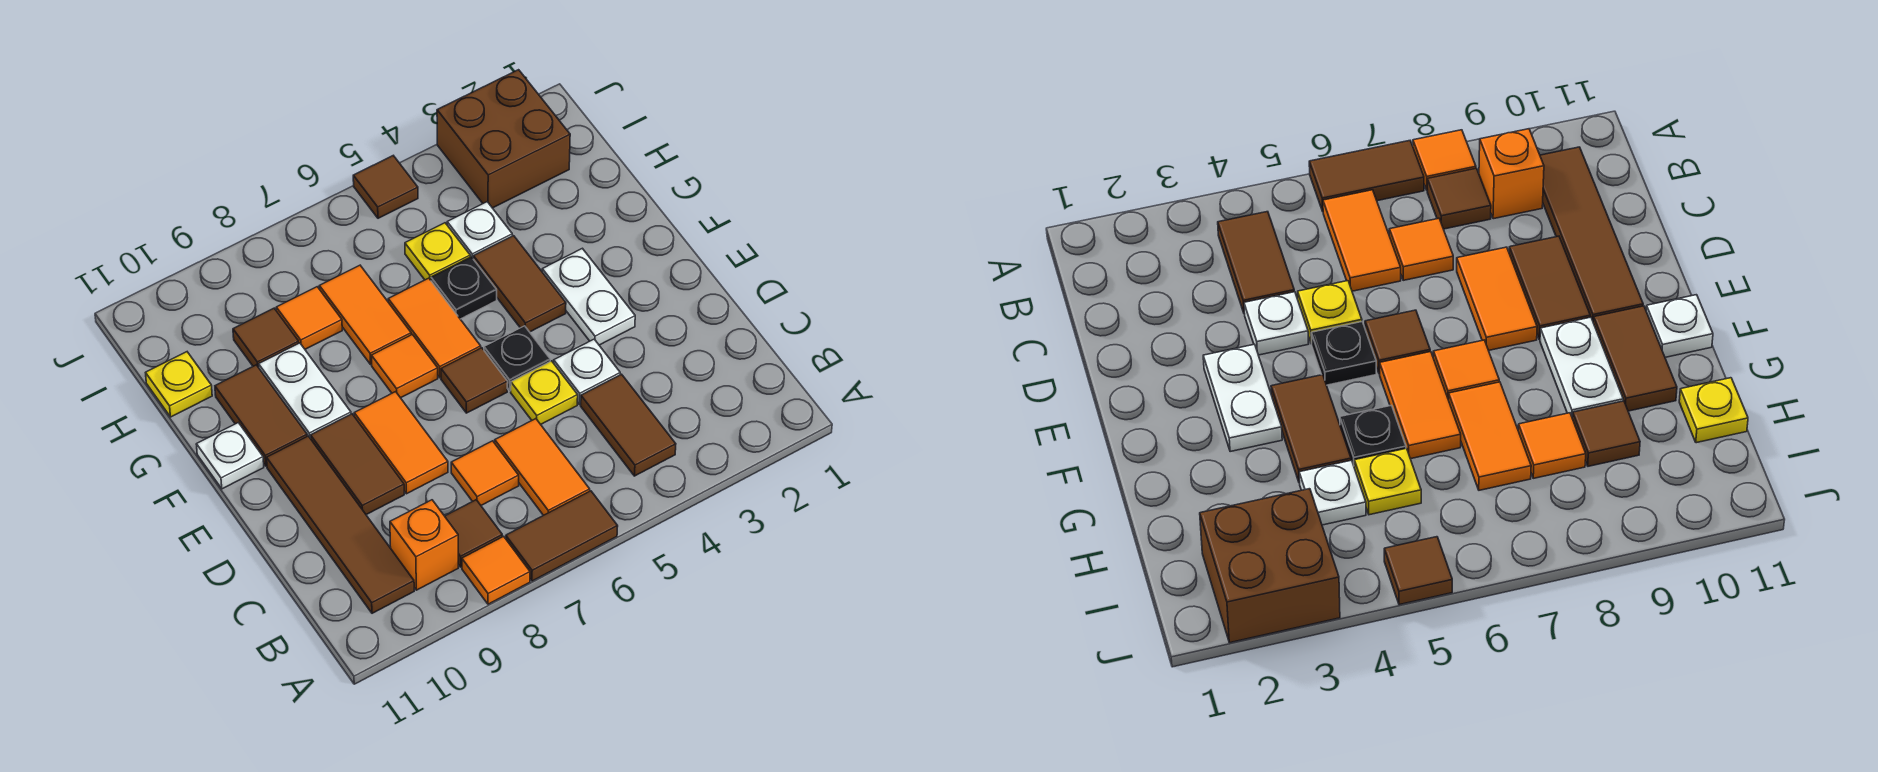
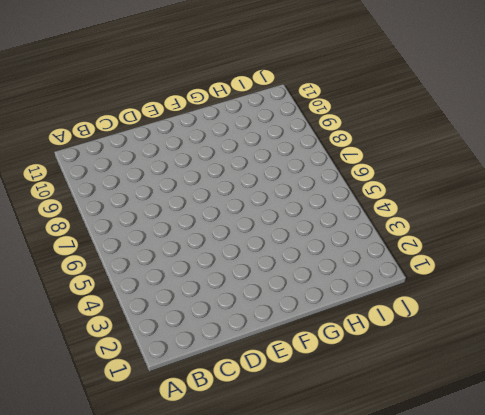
none -> brown tile A6:A7 level 1
none -> orange tile A8 level 1
none -> brown tile B4:C4 level 1
none -> orange tile B6:C6 level 1

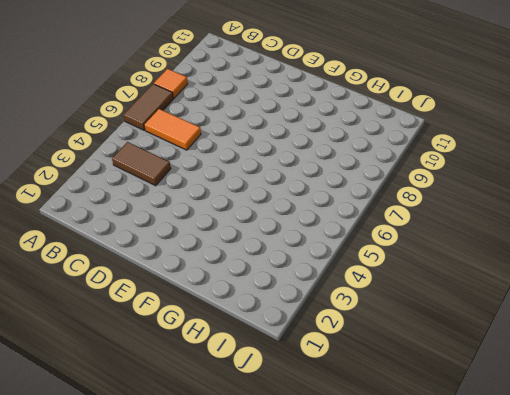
none -> brown tile B8 level 1
none -> orange brick B9 level 1
none -> brown tile B10:E10 level 1
none -> orange tile C7 level 1

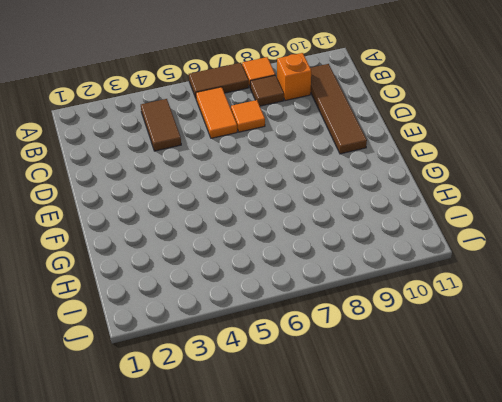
none -> white plate D4 level 1
none -> yellow plate D5 level 1
none -> orange tile D8:E8 level 1
none -> brown tile D9:E9 level 1

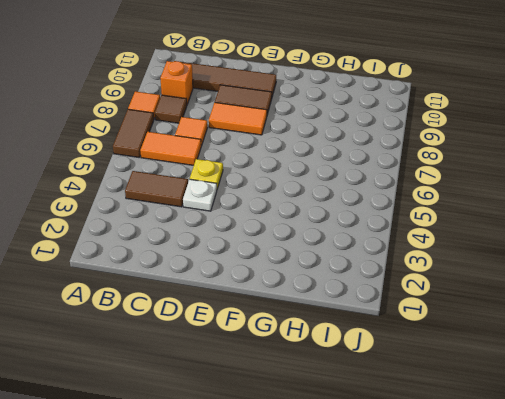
none -> white plate E3:F3 level 1
none -> black plate E5 level 1
none -> brown tile E6 level 1
none -> brown tile F4:G4 level 1

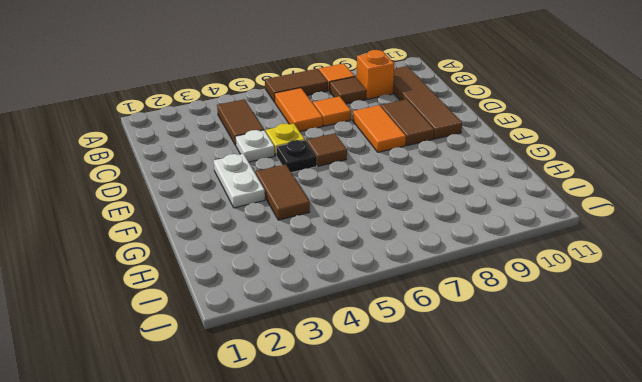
none -> orange tile F6:G6 level 1
none -> orange tile F7 level 1
none -> white plate F9:G9 level 1
none -> brown tile F10:G10 level 1

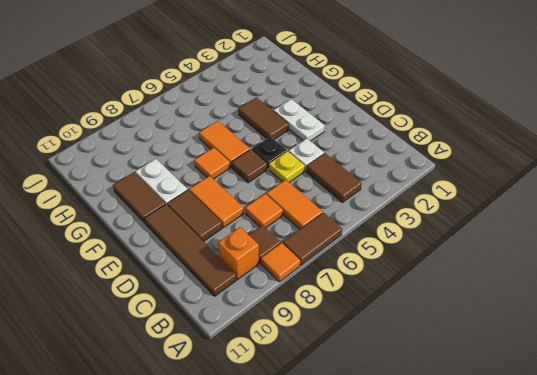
none -> white plate F11 level 1
none -> black plate G5 level 1
none -> orange tile G7:H7 level 1
none -> white plate H4 level 1

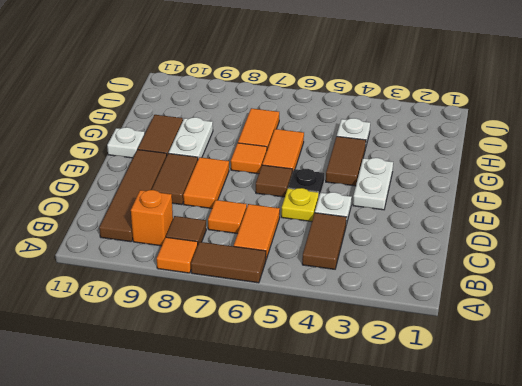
none -> black plate G5 level 1
none -> yellow plate H5 level 1
none -> orange tile H8 level 1
none -> brown tile H9 level 1

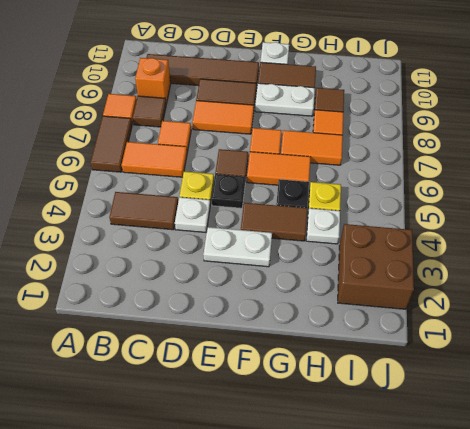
none -> yellow plate H11 level 1
none -> brown tile J5 level 1

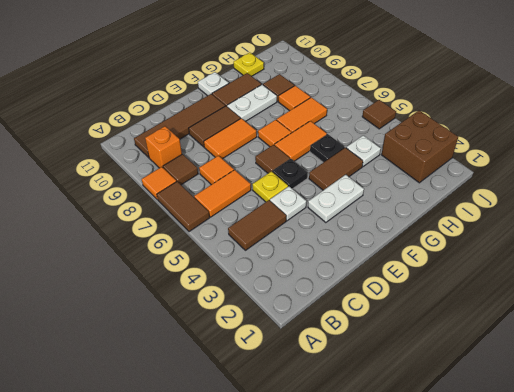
none -> yellow plate H5 level 1

